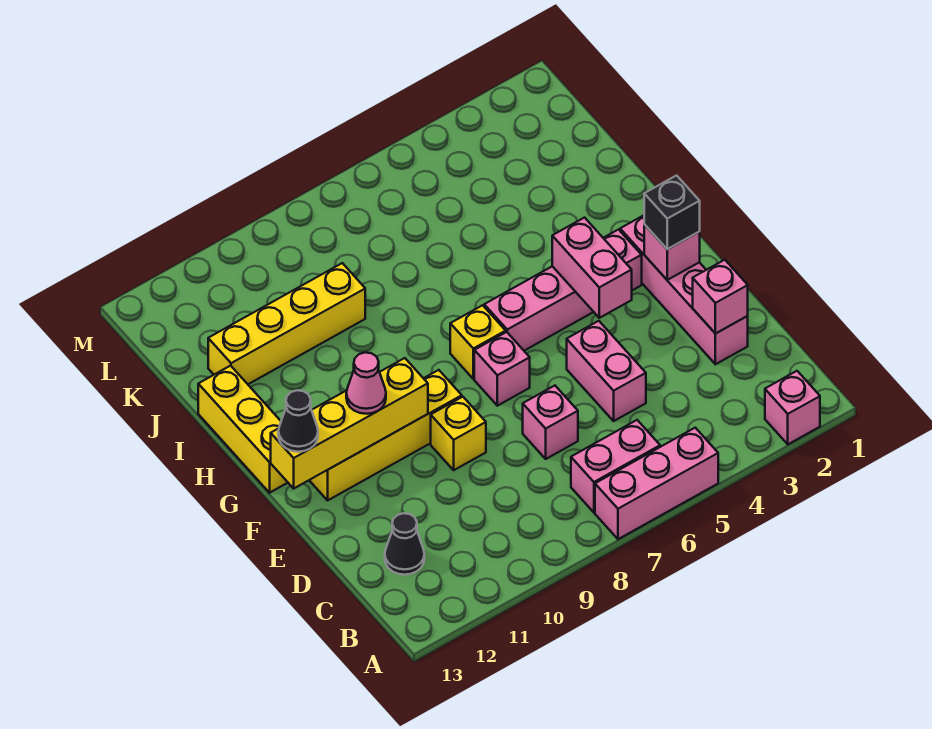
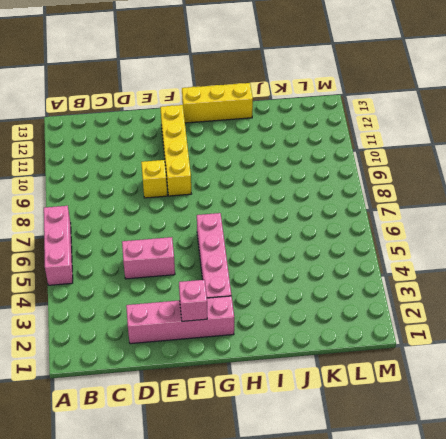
none -> pink brick A2 level 1
none -> pink brick B6:B7 level 1
none -> black cone C12 level 1

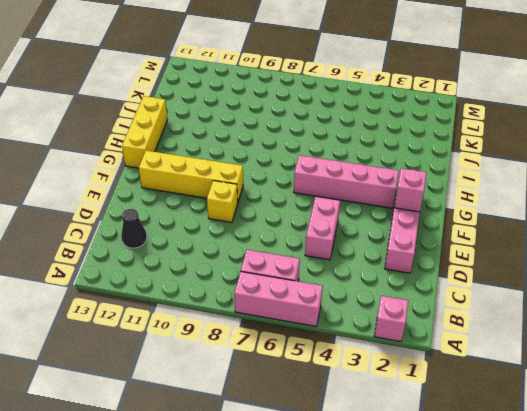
none -> pink brick D7 level 1
none -> pink brick F7 level 1
none -> yellow brick G7 level 1

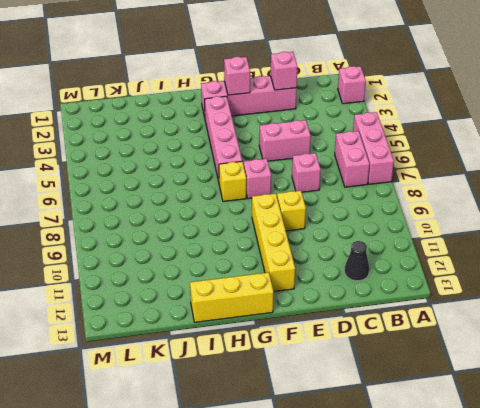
none -> yellow brick J9:J12 level 1
none -> pink brick F4:G4 level 2
none -> yellow brick F10:F13 level 2

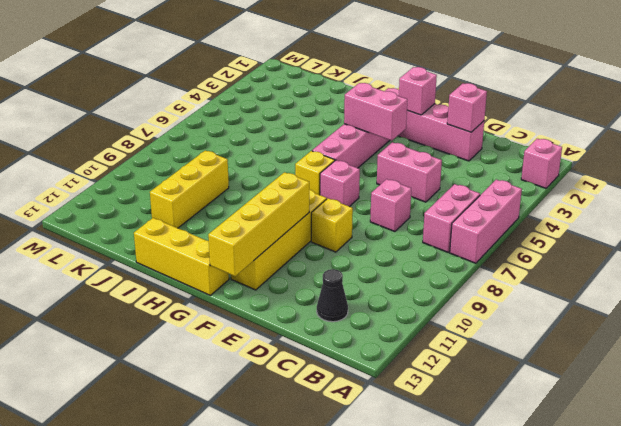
yellow brick J9:J11 level 1 -> yellow brick J9:J12 level 1
none -> black brick F2 level 3
none -> pink cone F11 level 3
none -> black cone F13 level 3

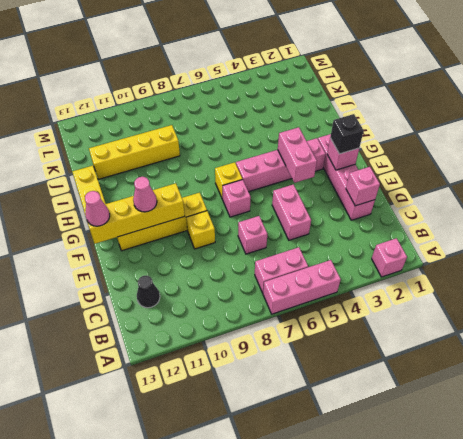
pink cone F13 level 3 -> black cone F13 level 3

